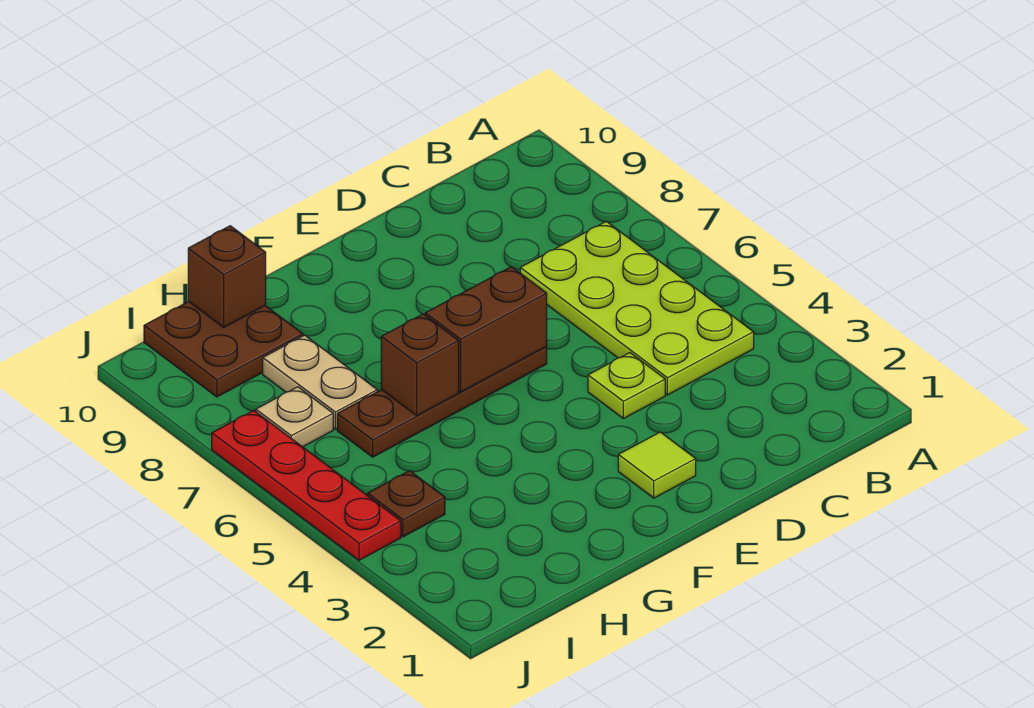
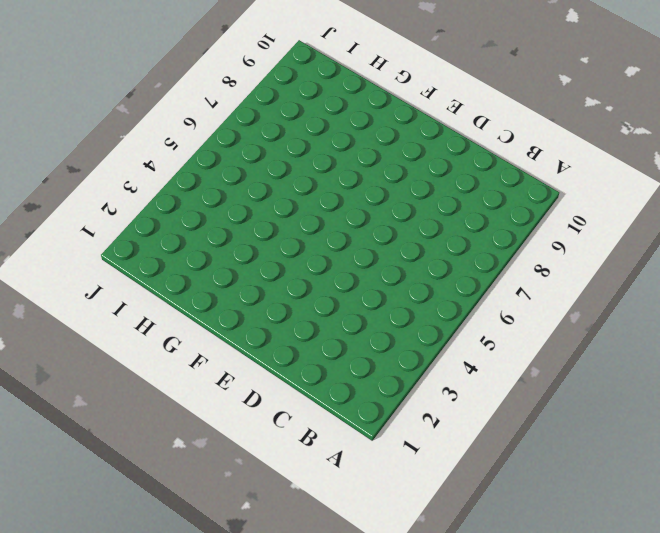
none -> lime plate B4:C7 level 1
none -> lime plate D4 level 1
none -> lime tile E2 level 1

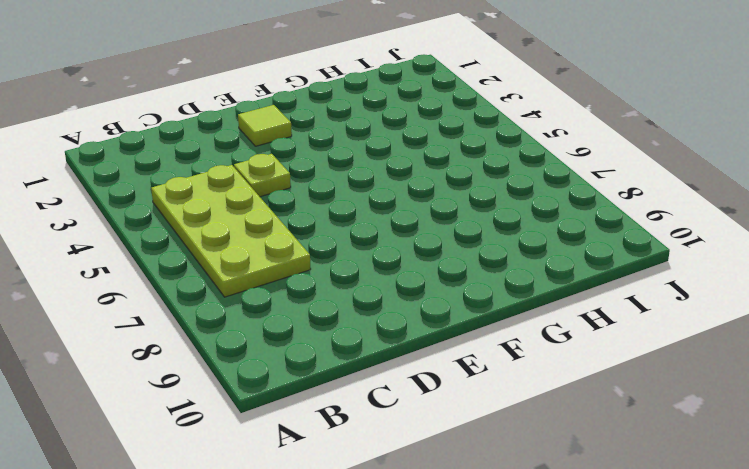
none -> brown plate E6:H6 level 1
none -> tan plate H7:H8 level 1
none -> brown plate H9:I10 level 1

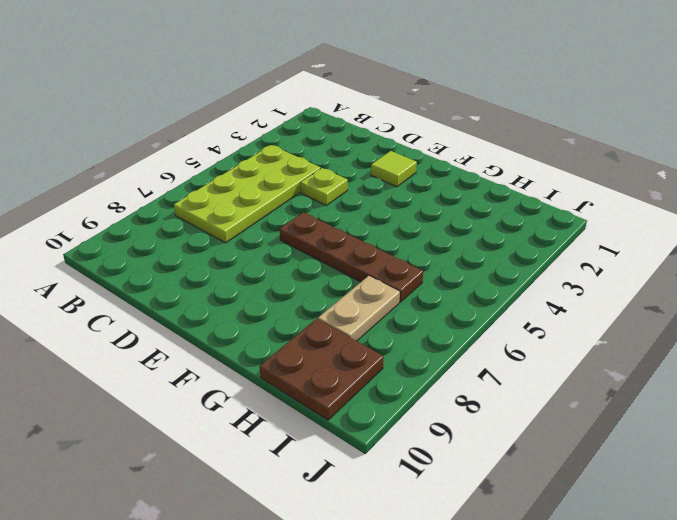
none -> brown plate I4 level 1
none -> tan plate I7 level 1
none -> red plate J4:J7 level 1

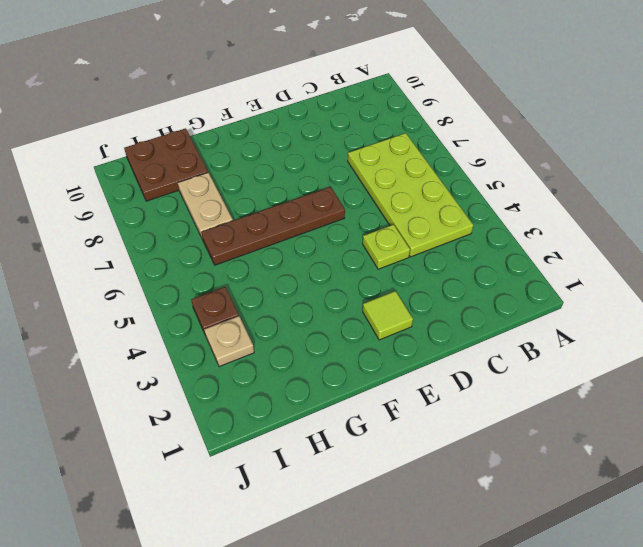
tan plate I3 level 1 -> tan plate I7 level 1
none -> red plate J4:J7 level 1
none -> brown brick E6:F6 level 2
none -> brown brick G6 level 2

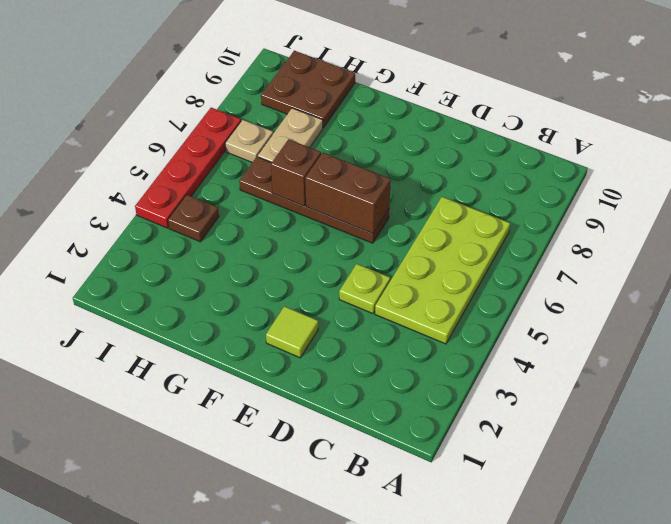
none -> brown brick H10 level 2

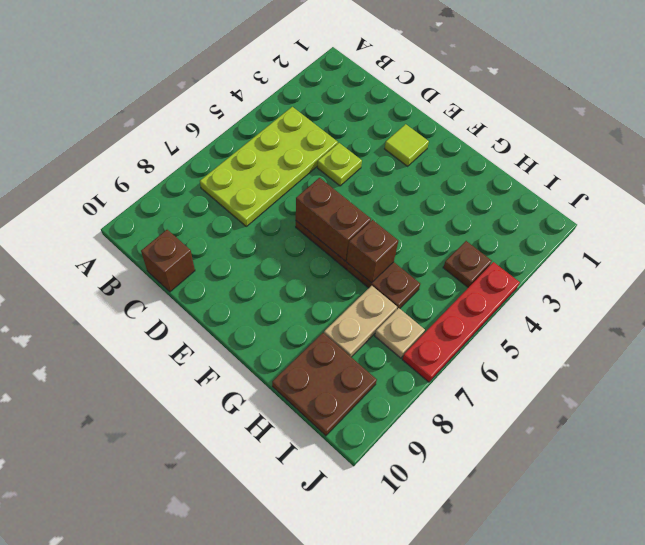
brown brick C10 level 1 -> brown brick H10 level 2

